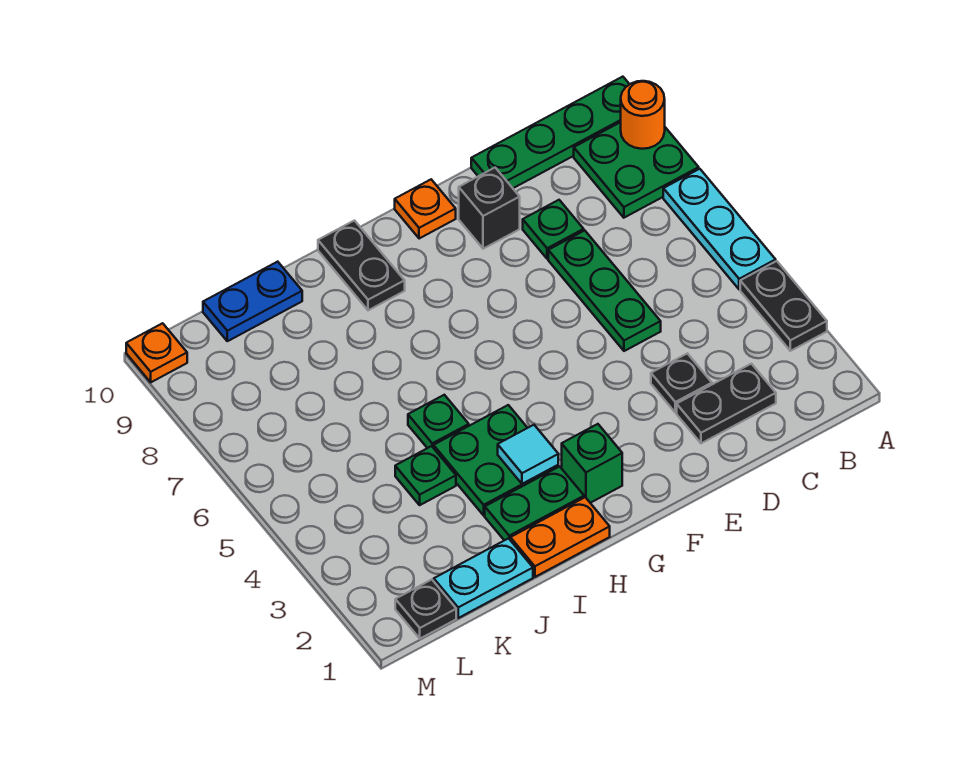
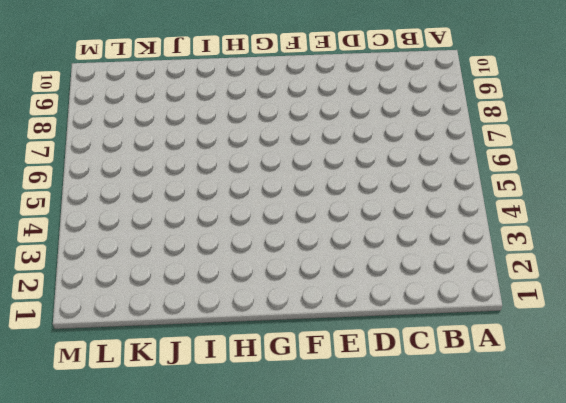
none -> black plate A3:A4 level 1
none -> cyan plate A5:A7 level 1
none -> green plate A8:B9 level 1

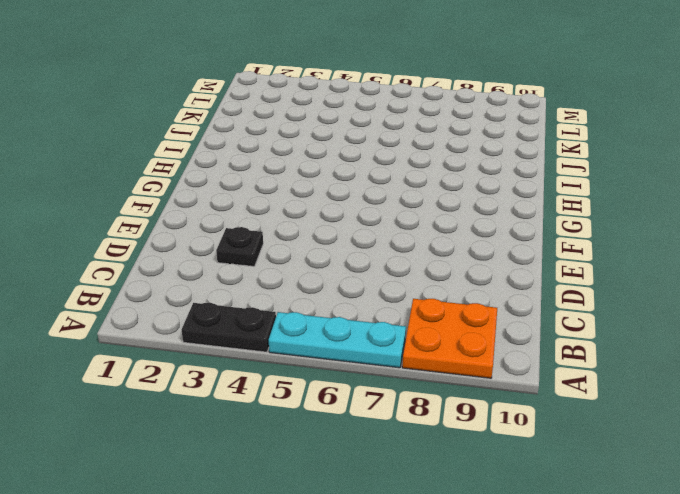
orange plate A8:B9 level 1 -> green plate A8:B9 level 1
none -> green plate A10:D10 level 1
none -> black plate C2:D2 level 1
none -> green plate D5:D7 level 1

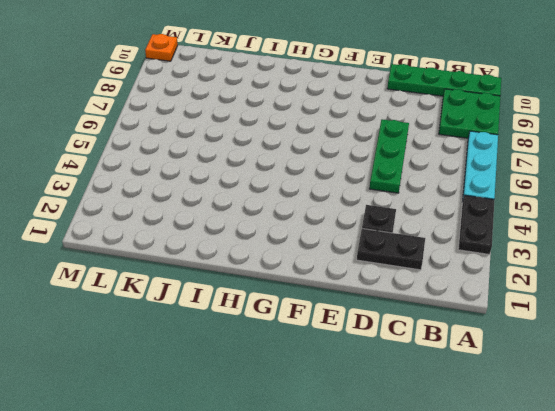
none -> green plate D8 level 1
none -> black brick E9 level 1
none -> orange plate F10 level 1

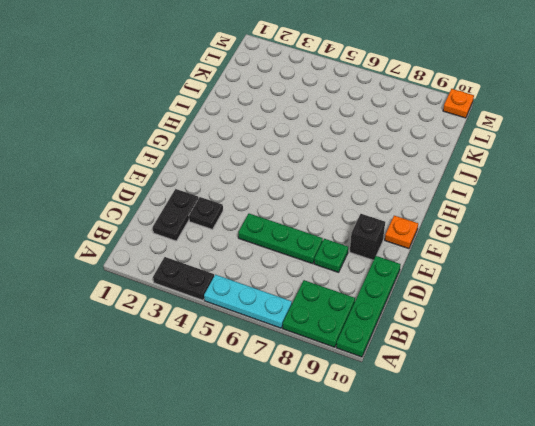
none -> green brick G2 level 1
none -> orange plate H1:I1 level 1
none -> green plate H2:I2 level 1

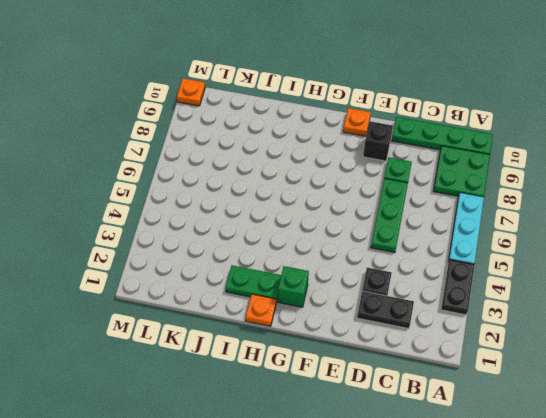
orange plate H1 level 1 -> orange plate H1:I1 level 1
none -> green plate H3:I4 level 1
none -> black plate H9:H10 level 1
none -> green plate I5 level 1

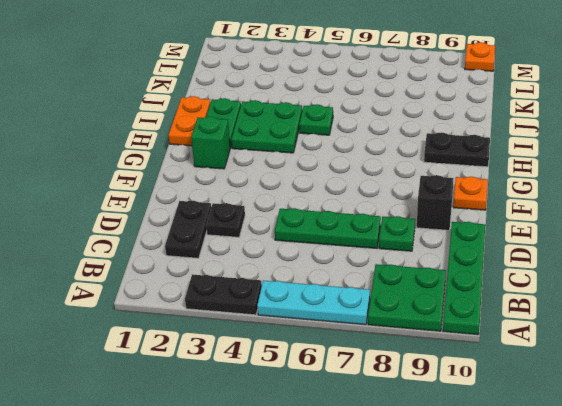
none -> cyan plate J1:K1 level 1
none -> green plate J4 level 1
none -> blue plate J10:K10 level 1

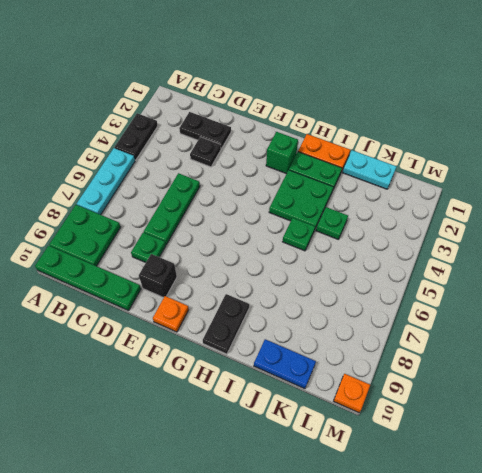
none -> black plate L1 level 1
none -> orange round brick A9 level 2
none -> cyan tile H3 level 2

